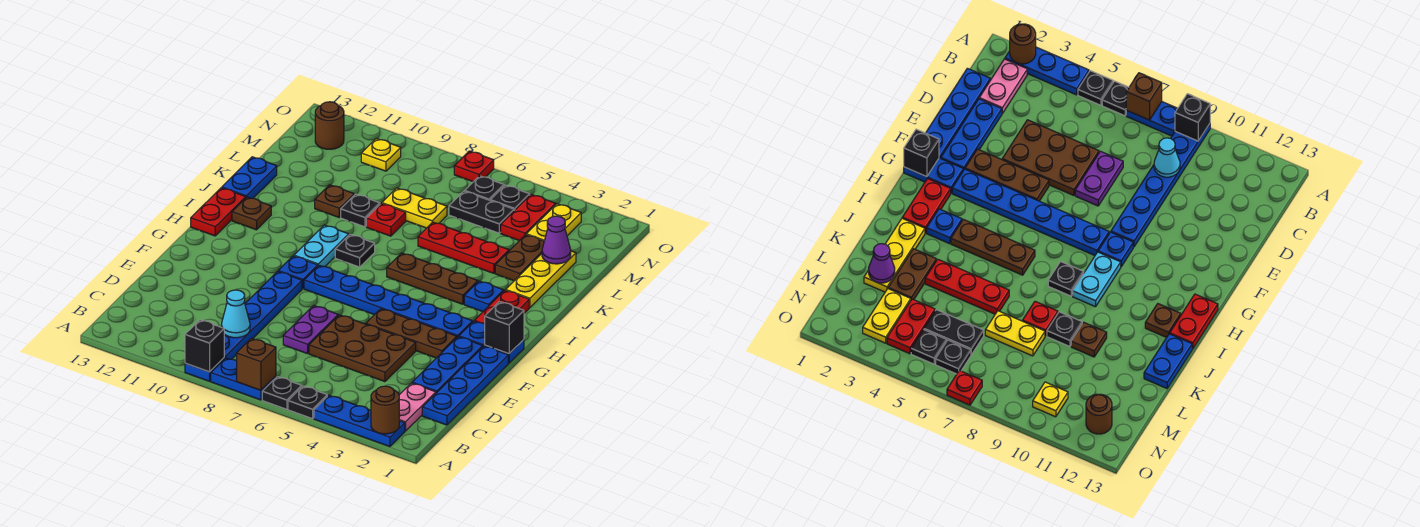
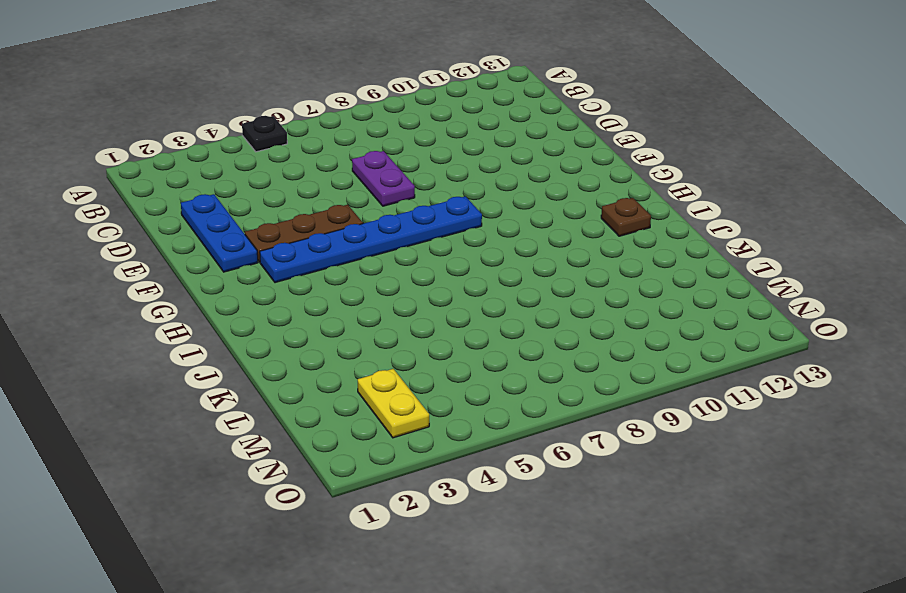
none -> blue plate A2:A4 level 1
none -> black plate A6 level 1
none -> blue plate A7:A8 level 1
none -> blue plate A9:F9 level 1

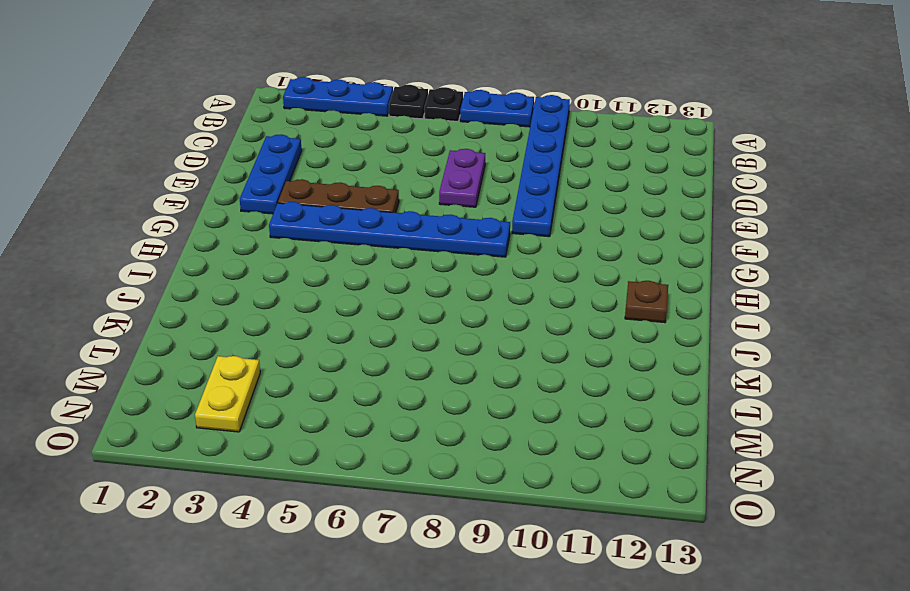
none -> pink plate B2:C2 level 1
none -> blue plate C1:F1 level 1
none -> brown plate D4:E6 level 1
none -> blue plate G1:G2 level 1

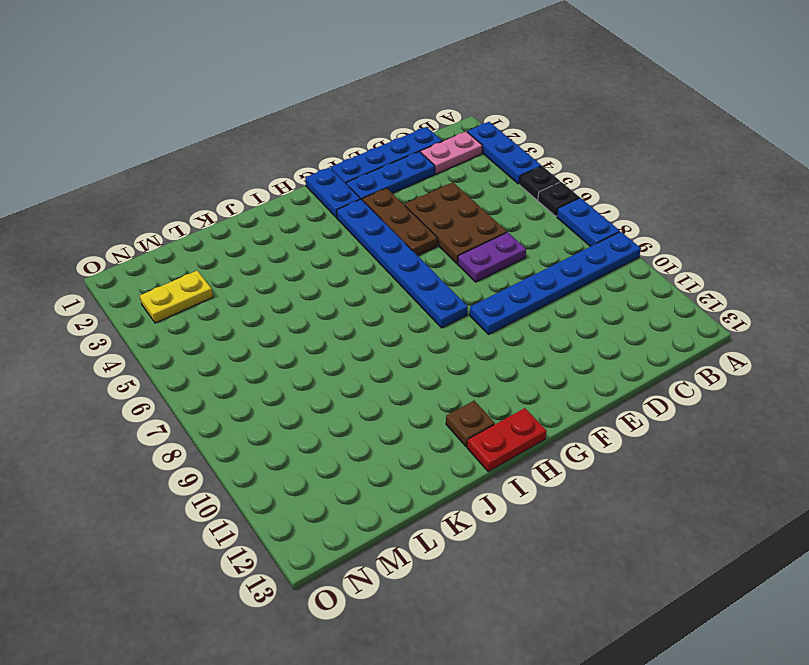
none -> blue plate G9 level 1
none -> red plate H2:I2 level 1
none -> cyan plate H9:I9 level 1
none -> blue plate I3 level 1

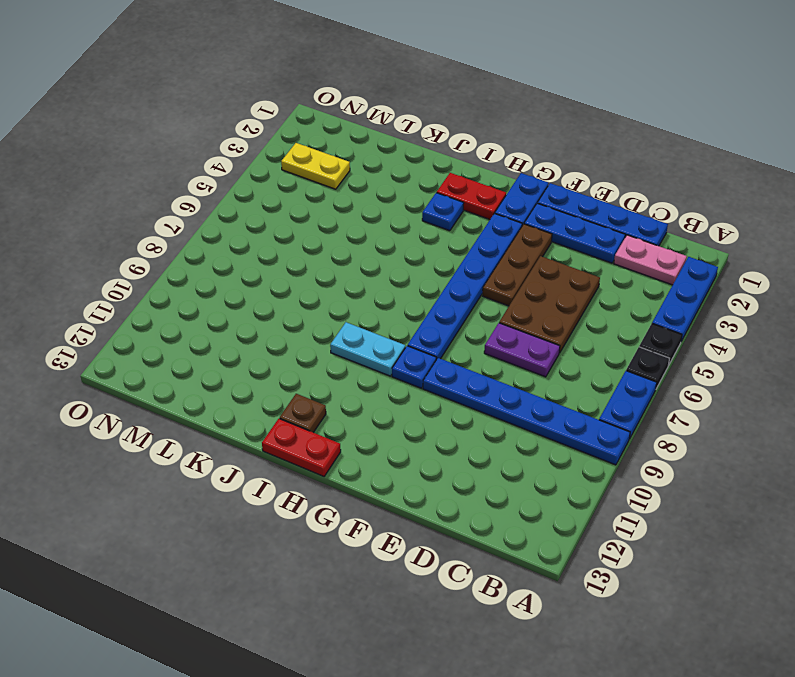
none -> brown plate I4:I6 level 1
none -> black plate I8 level 1
none -> yellow plate J2:L2 level 1
none -> blue plate J13:K13 level 1

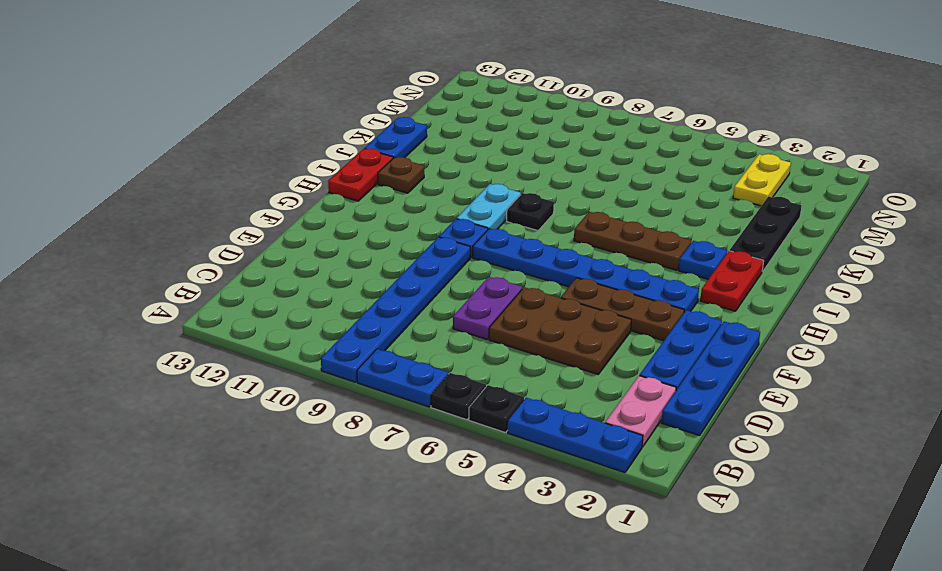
black plate J2:L2 level 1 -> yellow plate J2:L2 level 1
none -> blue plate G1:G2 level 1
none -> brown plate K3:L3 level 1
none -> red plate K4:K6 level 1
none -> red plate K8 level 1

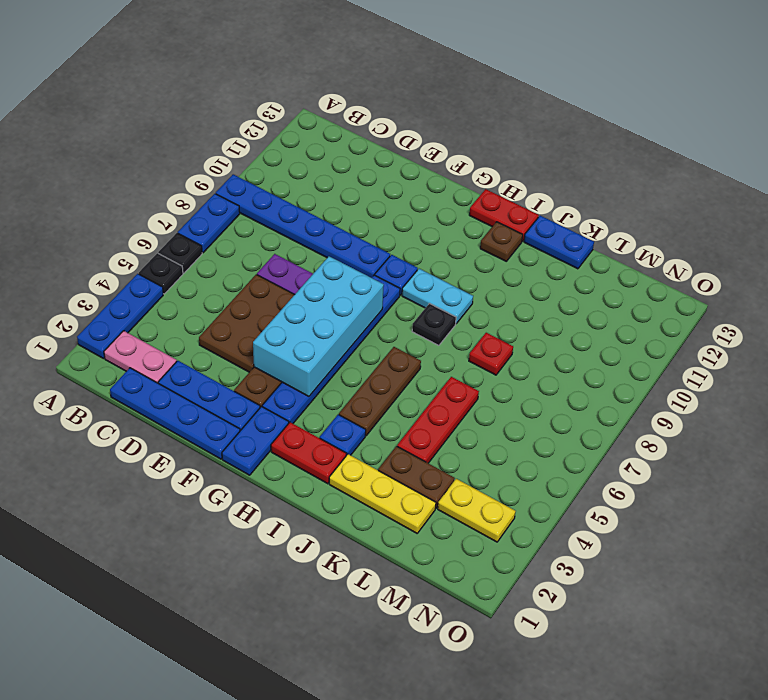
cyan brick F4:G7 level 2 -> none
none -> black plate K9 level 1
none -> brown plate K10 level 1
none -> yellow plate L7:L8 level 1
none -> red plate M4:N4 level 1

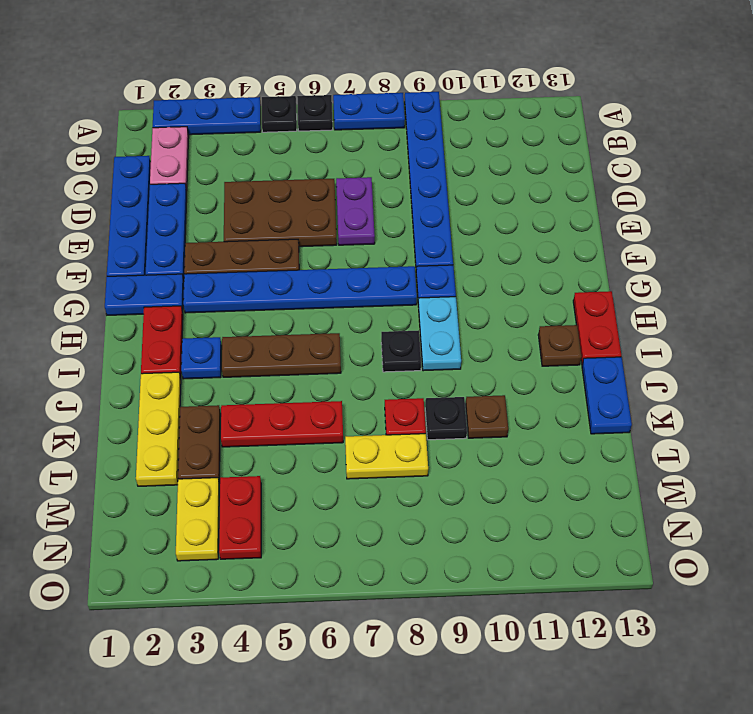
none -> black plate M5:M6 level 1
none -> black plate N5 level 1
none -> black plate N6 level 1
none -> yellow plate N10 level 1

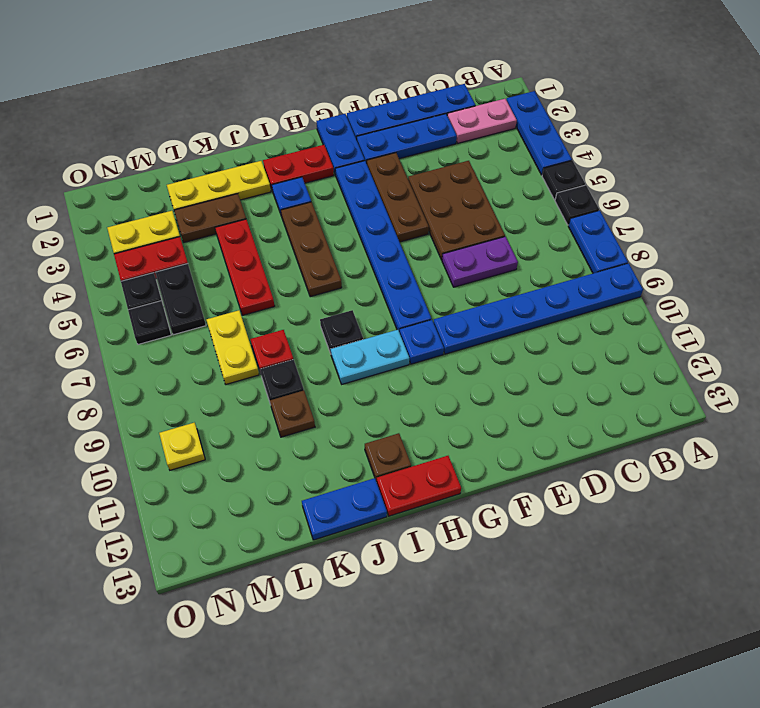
none -> brown round brick N12 level 1
none -> red plate O7 level 1
none -> brown round brick A2 level 2
none -> brown brick A7 level 2

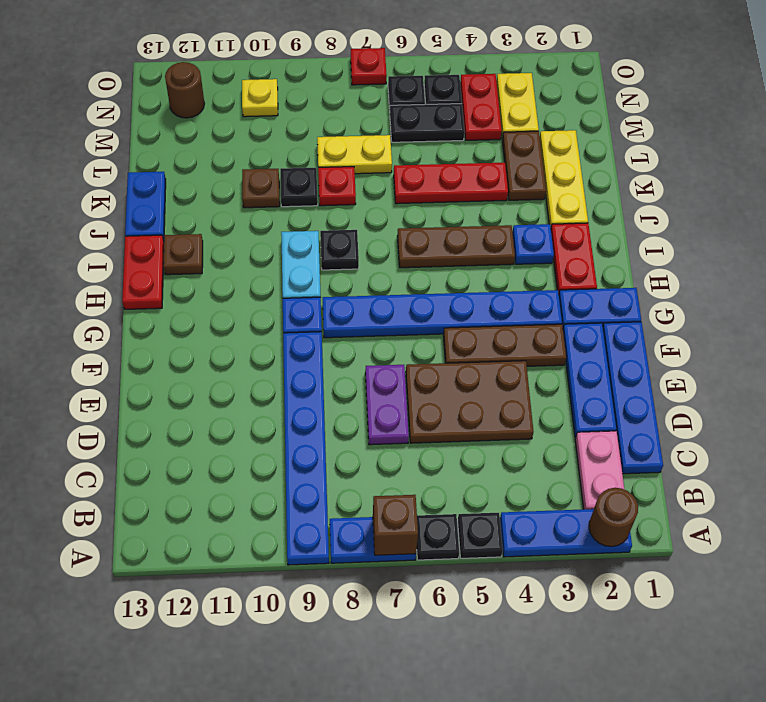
none -> black brick A9 level 2
none -> cyan cone C9 level 2
none -> black brick G1 level 2
none -> purple cone L2 level 2

